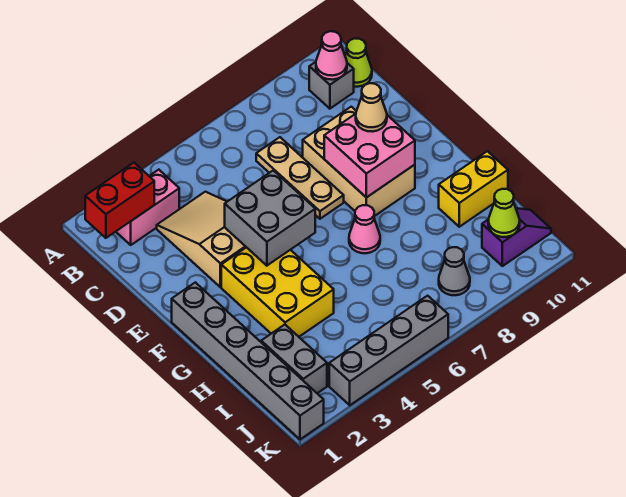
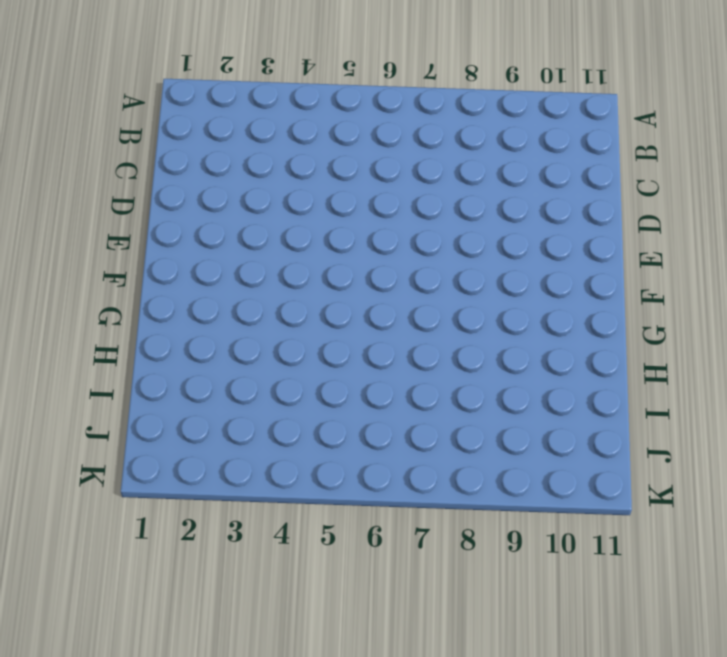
none -> pink brick B2:B3 level 1
none -> grey brick B10 level 1
none -> lime cone B11 level 1

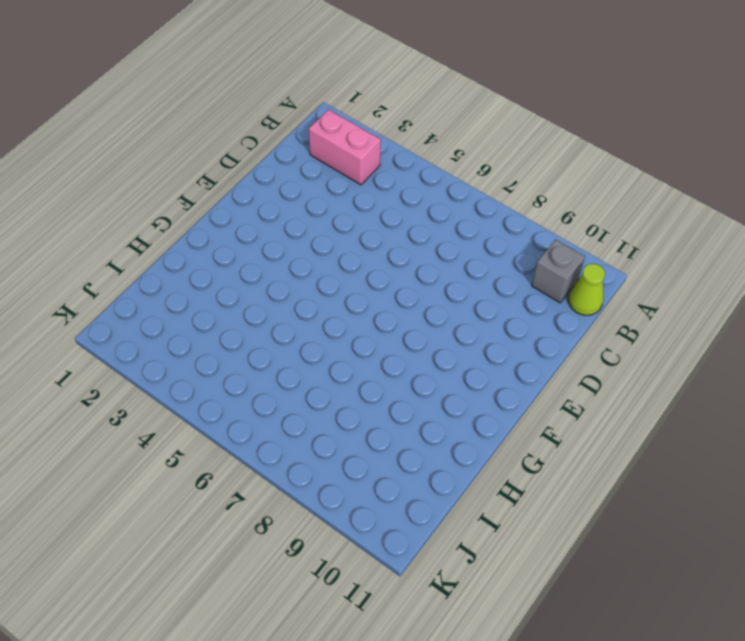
none -> tan slope C3:E4 level 1 top E
none -> tan plate C7:E7 level 1
none -> tan brick D8:F9 level 1

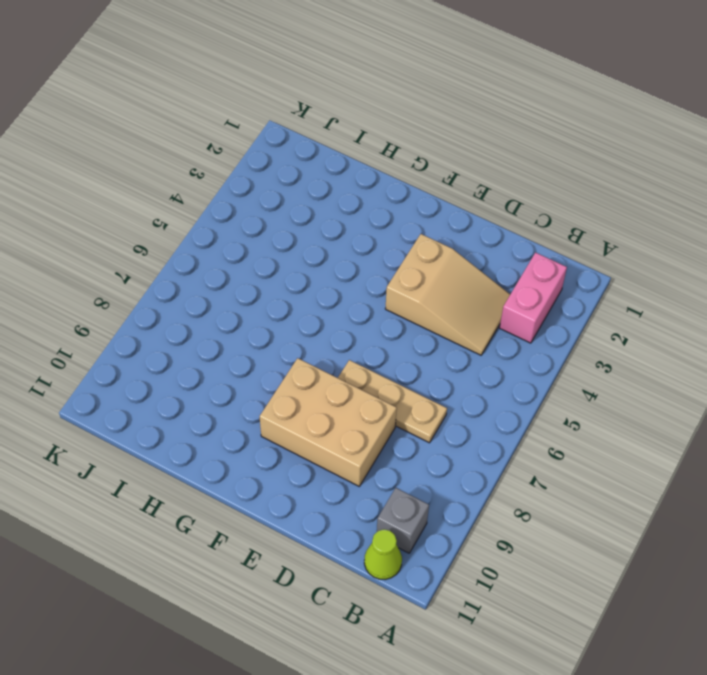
none -> grey brick F1:K1 level 1
none -> yellow brick F3:H4 level 1
none -> pink cone G7 level 1

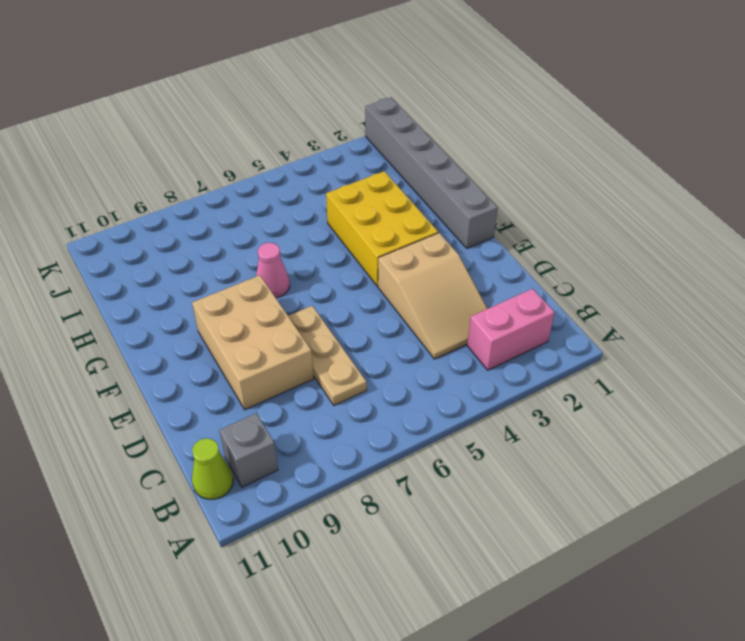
none -> yellow brick H10:H11 level 1
none -> grey brick I2:J2 level 1
none -> grey cone J8 level 1

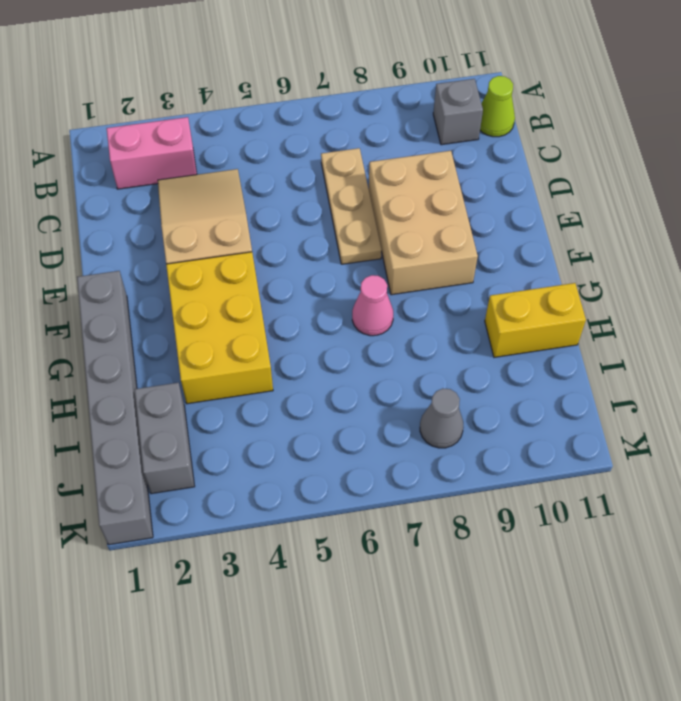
none -> purple slope J10:J11 level 1 top 10
none -> grey brick K3:K6 level 1
none -> red brick B1:B2 level 2

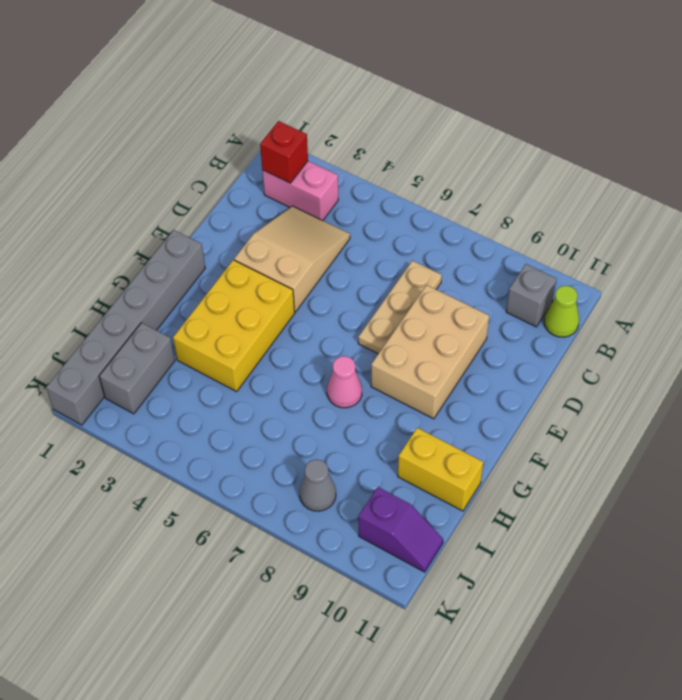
red brick B2 level 2 -> red brick B1:B2 level 2
none -> grey brick K3:K6 level 1
none -> pink cone B10 level 2
none -> grey brick E4:F5 level 2

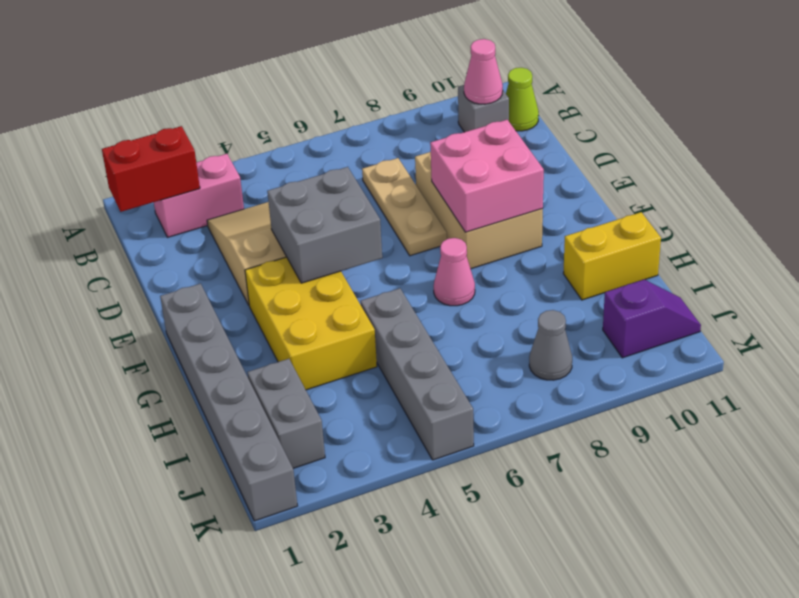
grey brick H5:K5 level 1 -> grey brick K3:K6 level 1
none -> lime cone J10 level 2
none -> tan cone E9 level 3

